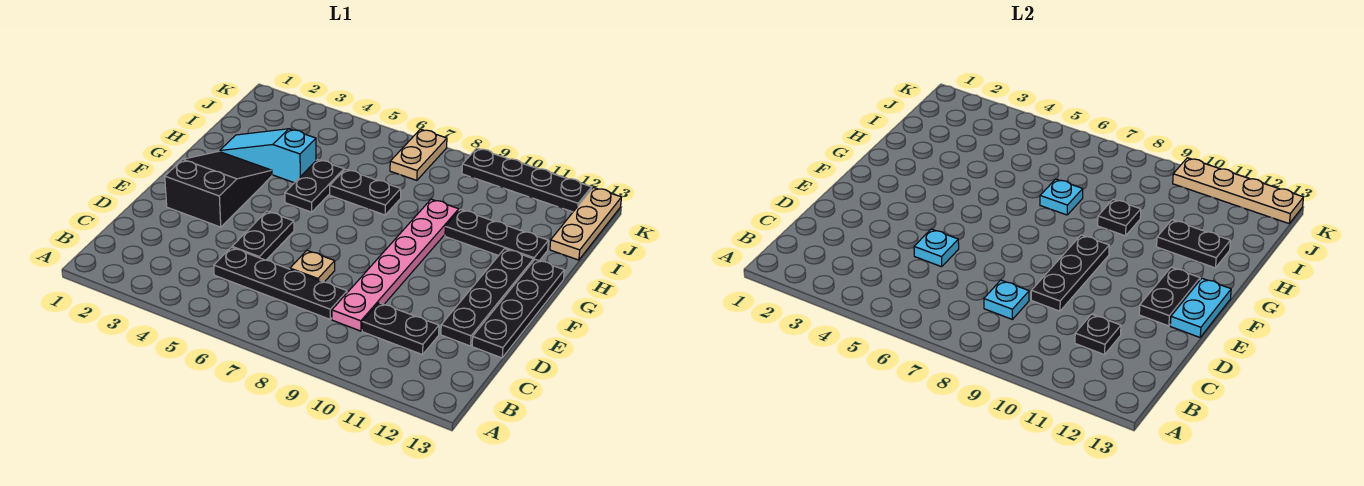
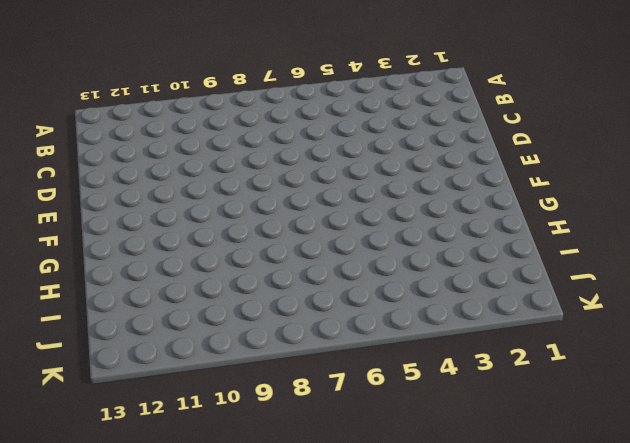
none -> black plate C5:C8 level 1
none -> pink plate C9:H9 level 1
none -> black plate C10:C11 level 1

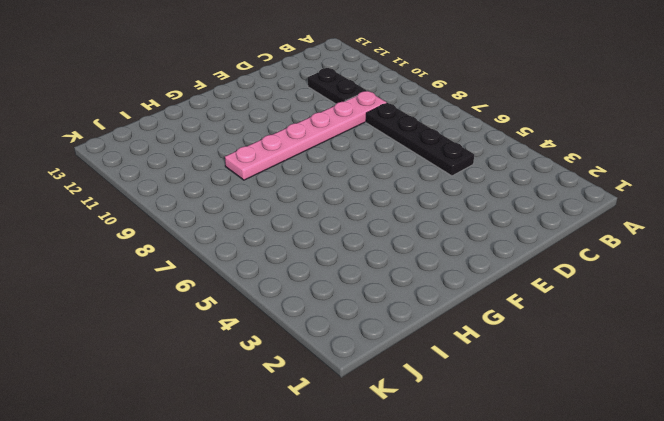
none -> black plate D5:E5 level 1
none -> tan plate D7 level 1
none -> black plate D12:G12 level 1

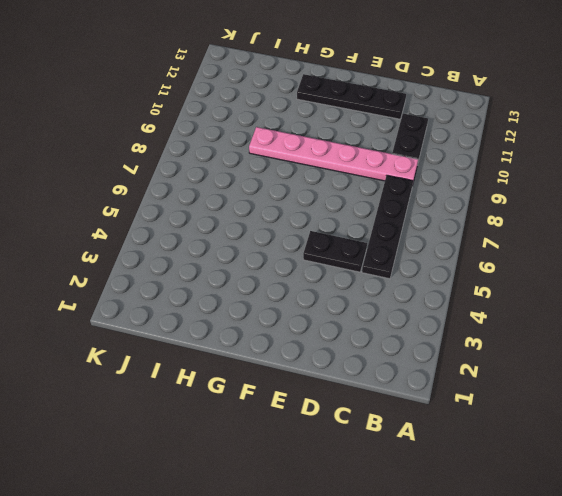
none -> tan plate D7 level 1
none -> black plate D13:G13 level 1
none -> black slope E2:G3 level 1 top E

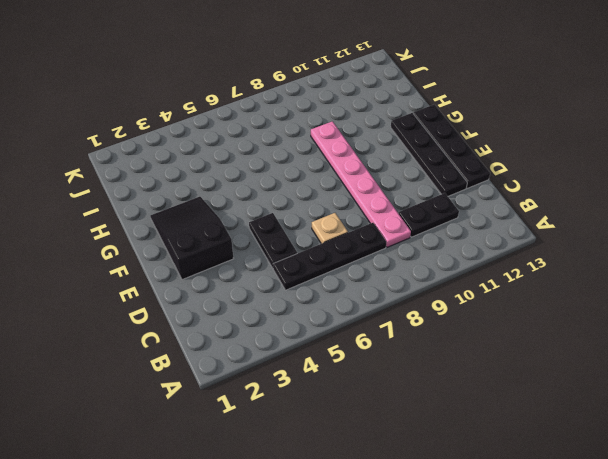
none -> black plate G5:H5 level 1
none -> cyan slope H2:H4 level 1 top 4
none -> black plate H6:H7 level 1

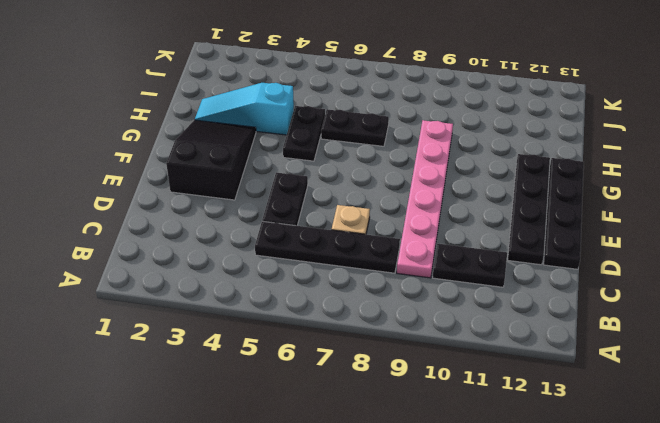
none -> black plate H10:H12 level 1
none -> tan plate I13:K13 level 1
none -> tan plate J7:K7 level 1

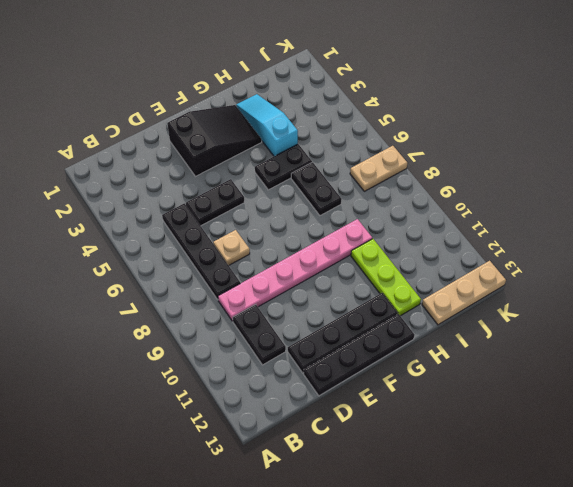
lime plate H10:H12 level 1 -> black plate H10:H12 level 1
none -> black plate K9:K12 level 1
none -> cyan plate C8 level 2
none -> black plate C11 level 2

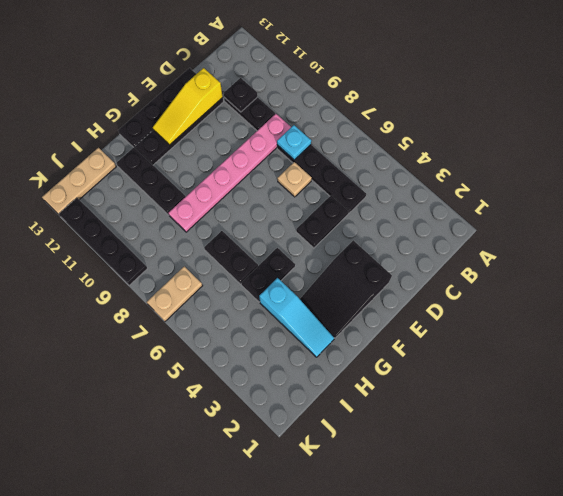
yellow slope D12:F12 level 2 top D -> black plate E12:F12 level 2
none -> cyan plate D5 level 2
none -> black plate D9:F9 level 2
none -> cyan plate E13:F13 level 2

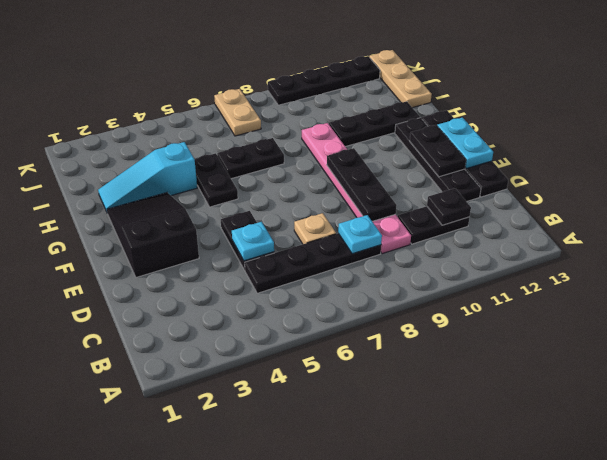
none -> cyan plate H7 level 2
none -> black plate H9 level 2
none -> black plate H11:H12 level 2

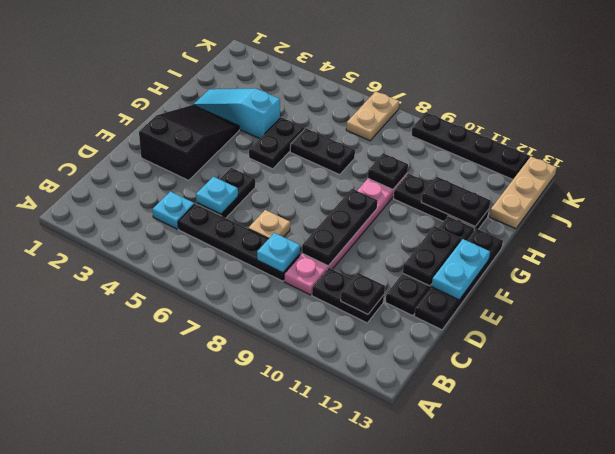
cyan plate C4 level 1 -> cyan plate H7 level 2
none -> tan plate K10:K13 level 2

